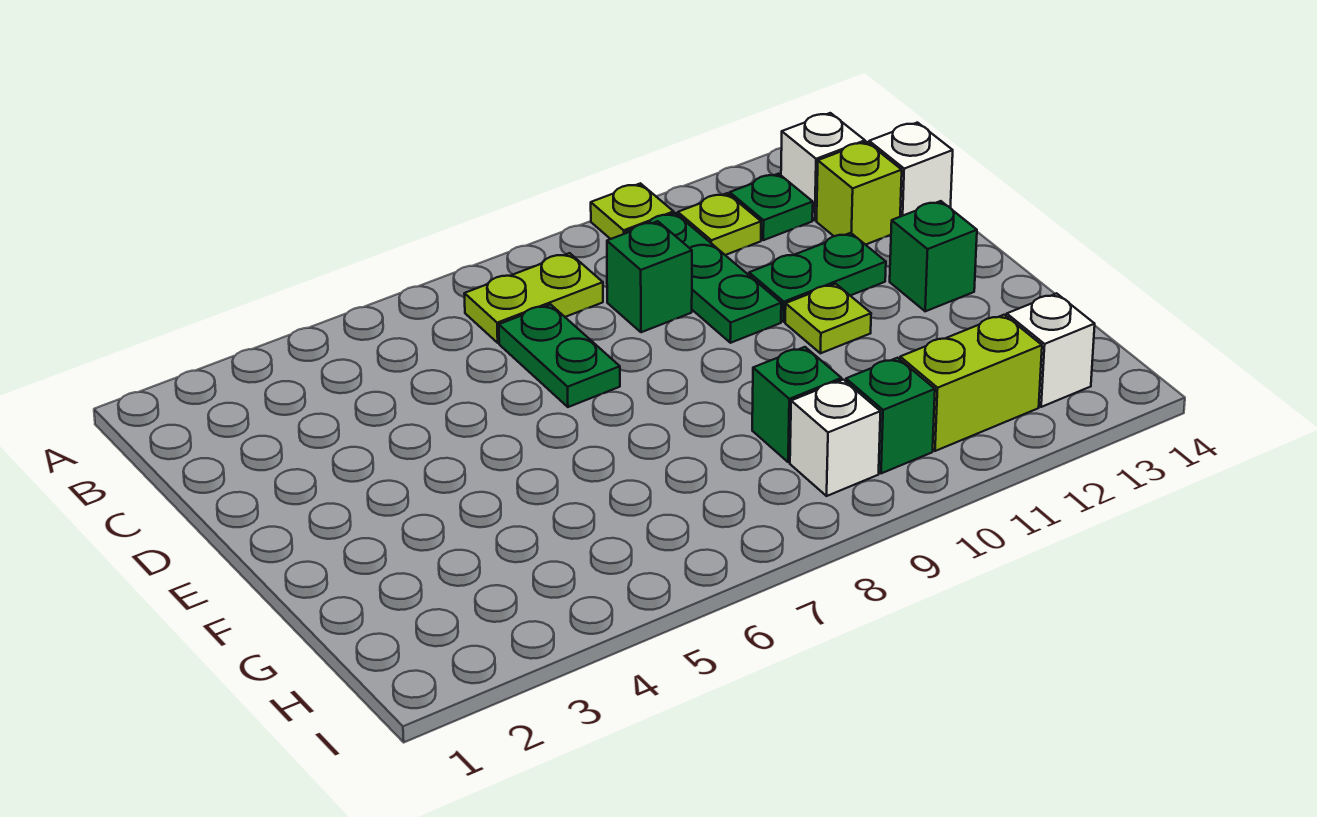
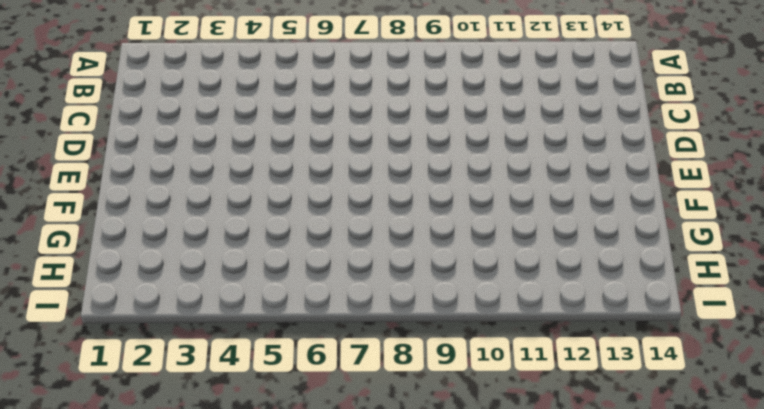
none -> lime plate A10 level 1
none -> lime plate B7:B8 level 1
none -> green plate B10:D10 level 1

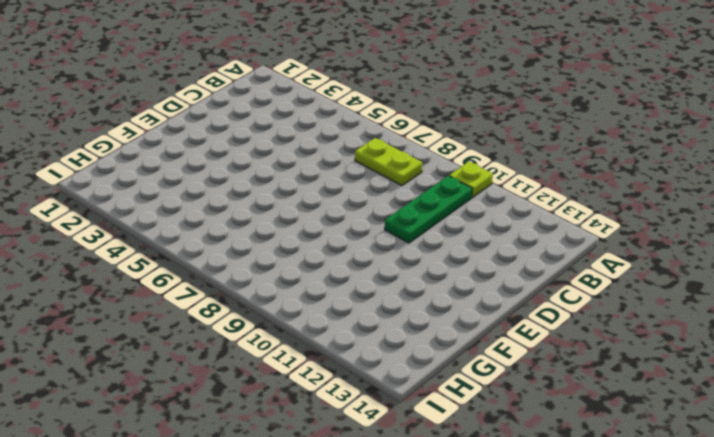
none -> lime plate B11 level 1
none -> green plate B12 level 1
none -> white brick B13 level 1

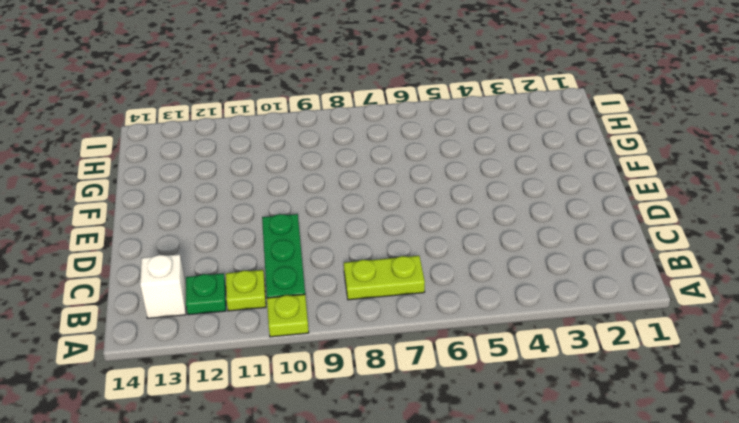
none -> green plate C7:D7 level 1
none -> green brick C9 level 1
none -> lime brick C13 level 1

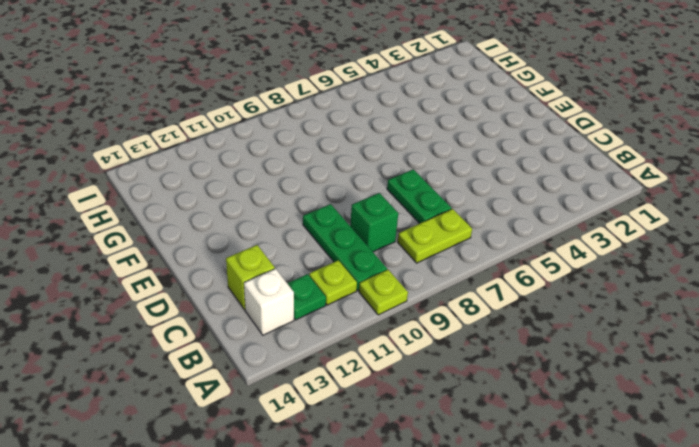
none -> white brick C14 level 1
none -> green plate D11:D12 level 1
none -> lime plate E11 level 1

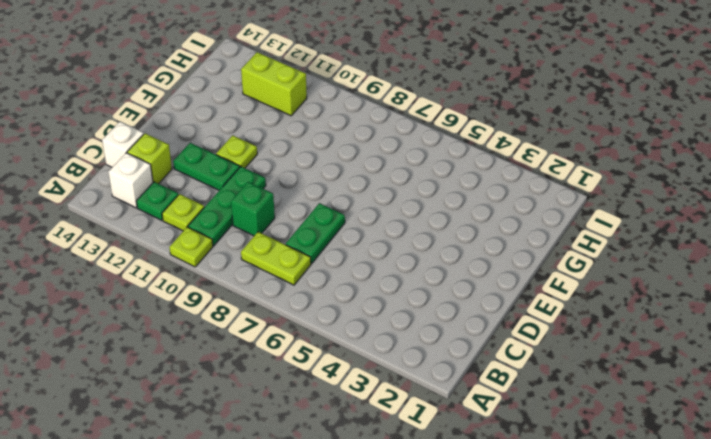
none -> green brick E13 level 1
none -> green brick G9 level 1
none -> white brick H9 level 1

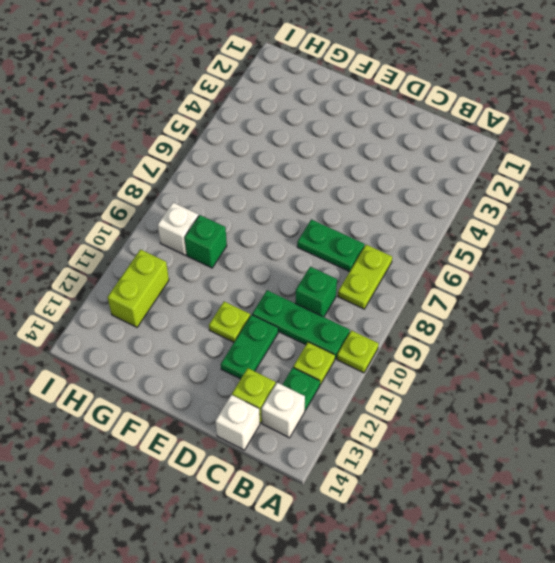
none -> green brick E13 level 1
none -> green brick H10 level 1
none -> white brick H13 level 1

